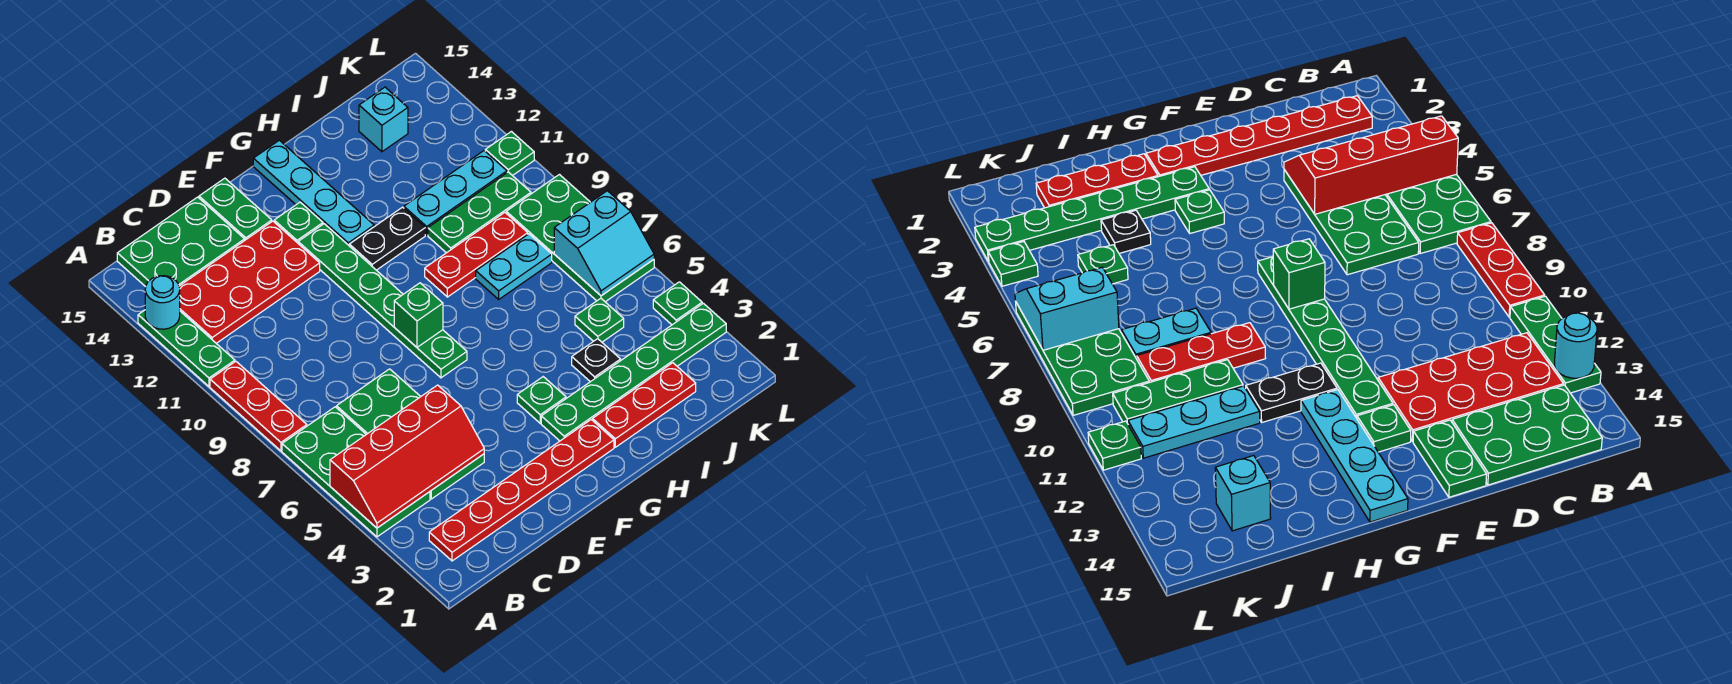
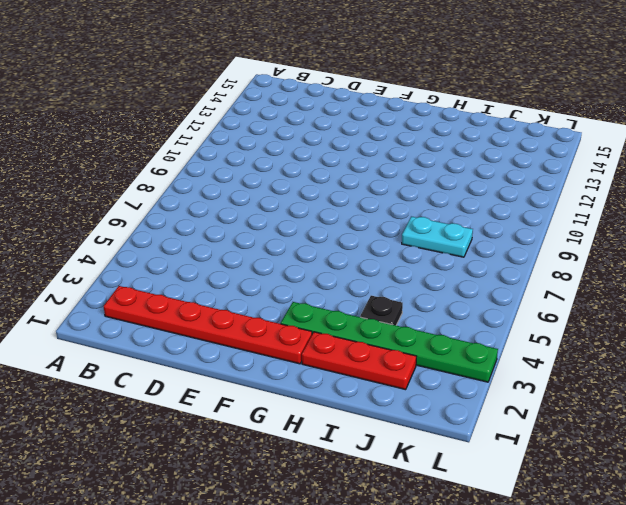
none -> green plate A4:B7 level 1
none -> red plate A8:A10 level 1
none -> green plate A11:A13 level 1

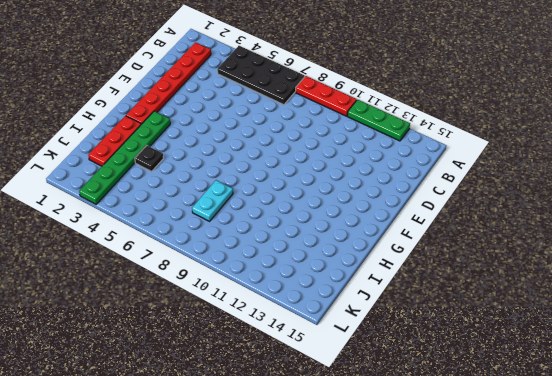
black plate A4:B7 level 1 -> green plate A4:B7 level 1
none -> red plate B12:E13 level 1
none -> green plate B14:D15 level 1
none -> green plate C4:D7 level 1

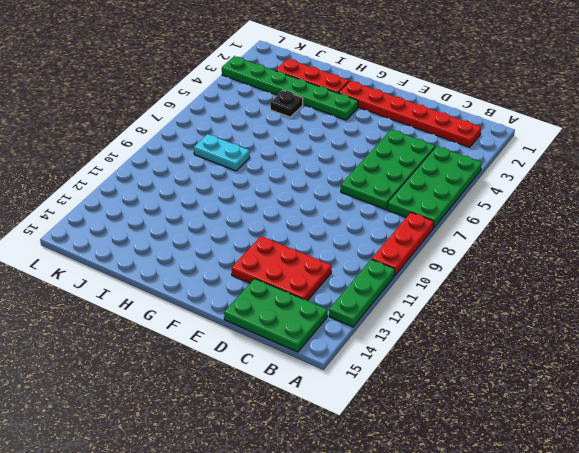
red plate C12:E13 level 1 -> red plate B12:E13 level 1
none -> green plate E14:E15 level 1
none -> green plate F7:F12 level 1
none -> green plate F13 level 1

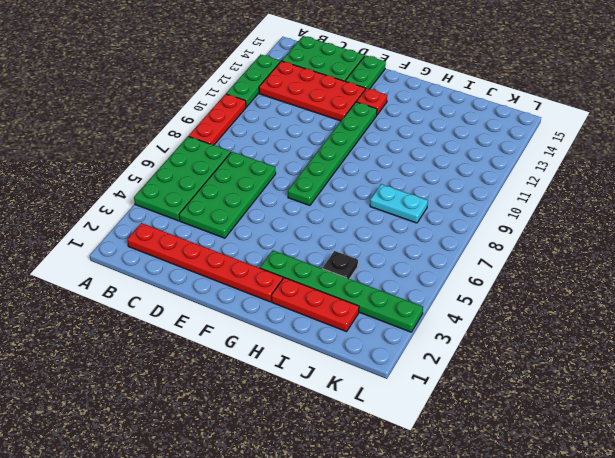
red plate F13 level 1 -> green plate F13 level 1
none -> green plate G4 level 1
none -> black plate G11:H11 level 1
none -> cyan plate G12:G15 level 1

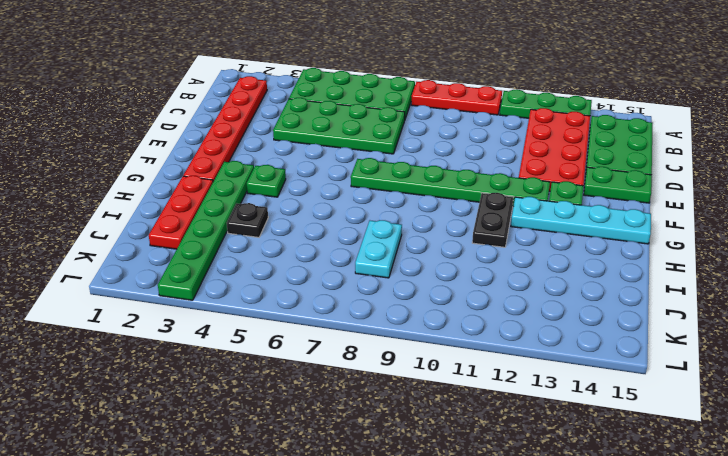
none -> red plate H9:J9 level 1
none -> green plate I10:K10 level 1
none -> cyan plate I11:K11 level 1

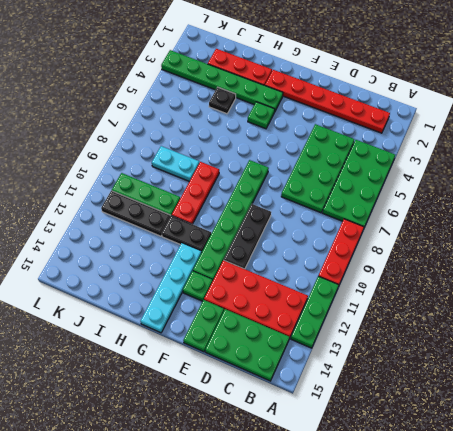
black plate E9:E11 level 1 -> none
red plate H8:H10 level 1 -> red plate H9:J9 level 1
black plate I11:K11 level 1 -> cyan plate I11:K11 level 1
none -> green plate J5 level 1
none -> cyan brick J14 level 1
none -> green plate K6:L9 level 1

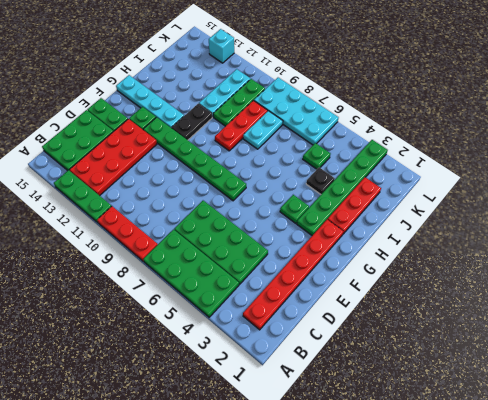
cyan plate K6:L9 level 1 -> green plate K6:L9 level 1
cyan brick L13 level 1 -> cyan brick J14 level 1
none -> green plate L4 level 1
none -> green plate L11 level 1
none -> red slope A4:D5 level 2 top 5

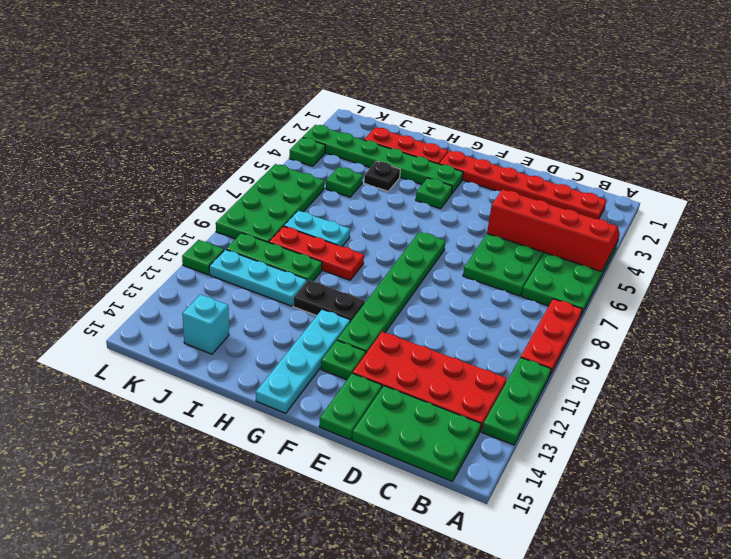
none -> cyan round brick A13 level 2
none -> green brick F8 level 2
none -> cyan slope K6:L7 level 2 top 7

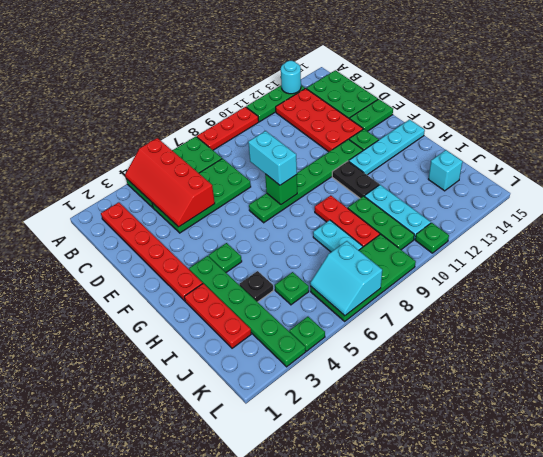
cyan brick E8:F8 level 3 -> none

